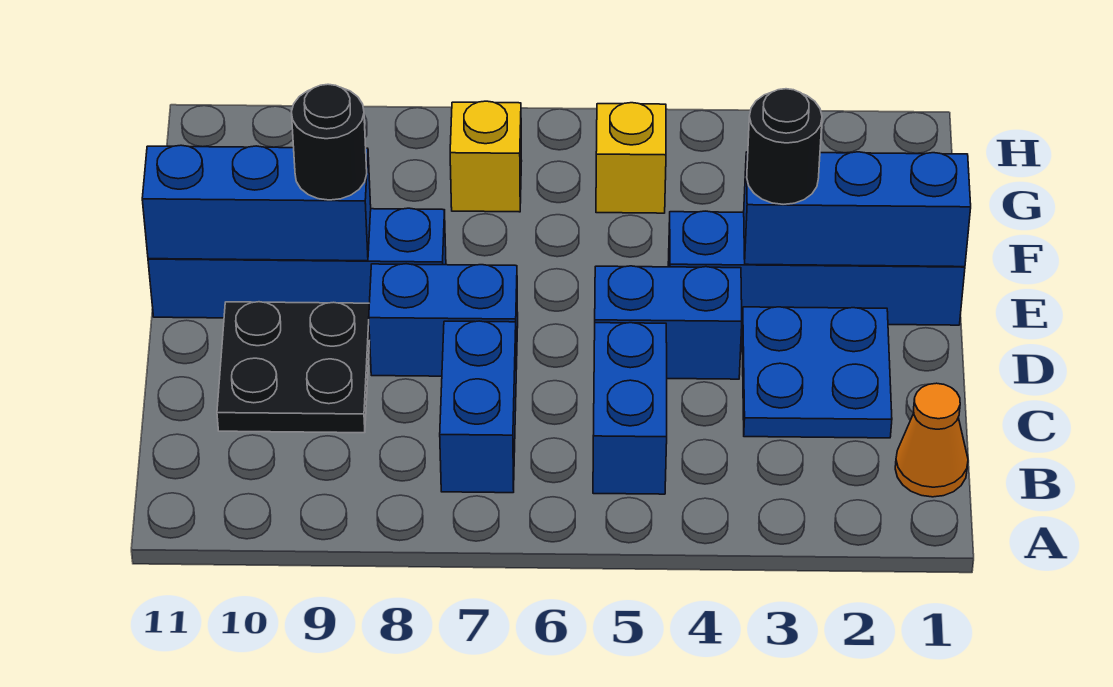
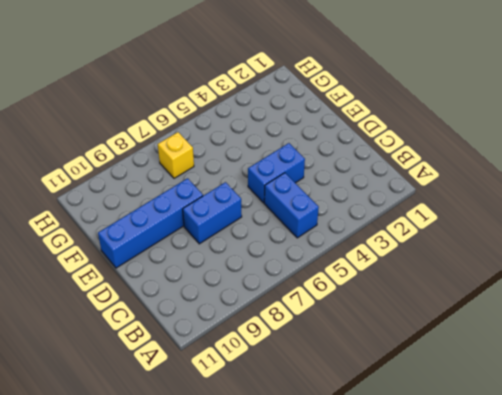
none -> orange cone B1 level 1
none -> blue brick B7:C7 level 1
none -> blue plate C2:D3 level 1

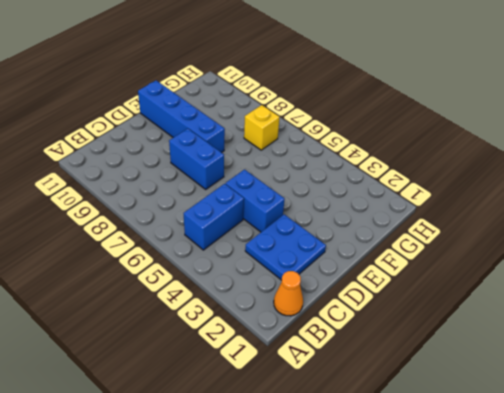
none -> blue brick B7:C7 level 1
none -> black plate C9:D10 level 1
none -> blue brick E1:E4 level 1

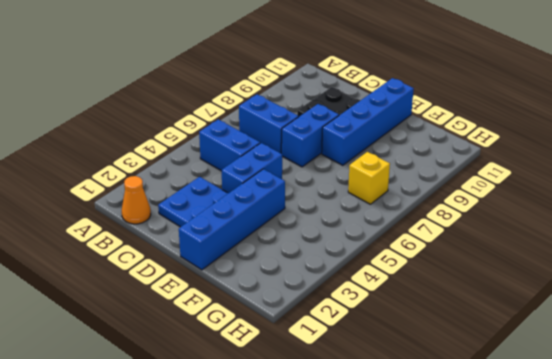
none -> yellow brick G5 level 1
none -> blue brick E1:E3 level 2
none -> blue brick E9:E11 level 2

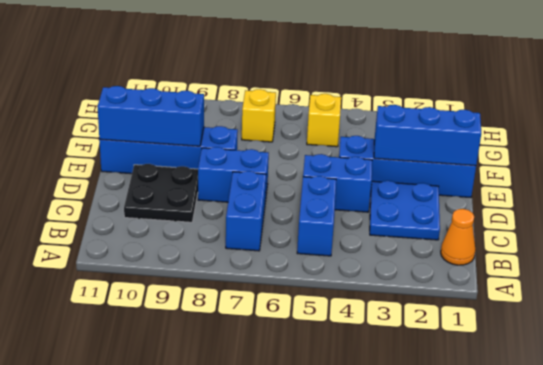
none -> black round brick E3 level 3
none -> black round brick E9 level 3

